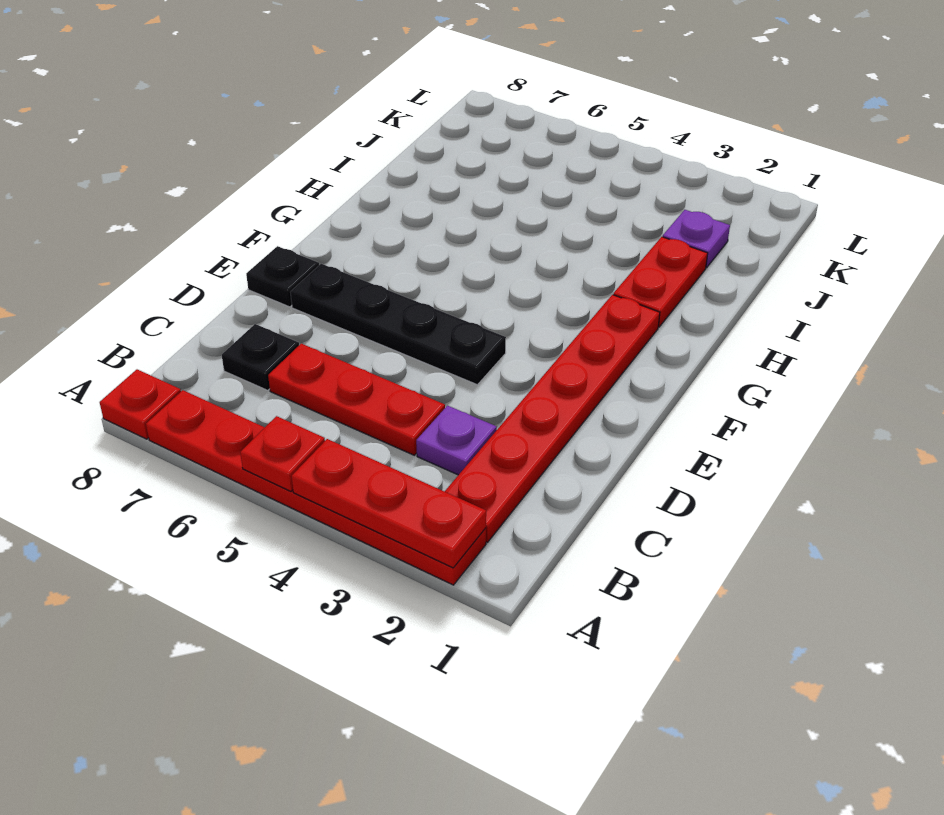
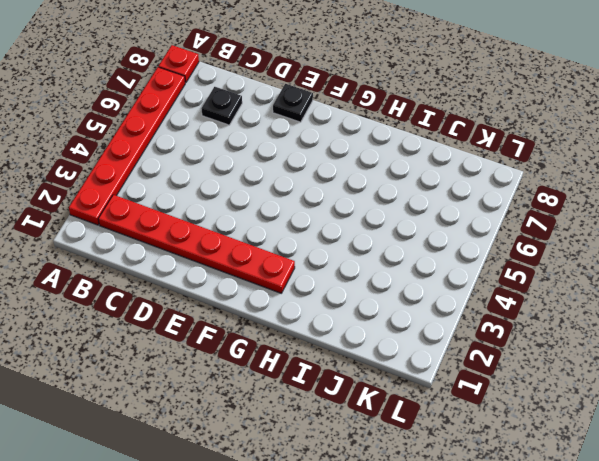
none -> purple plate C3 level 1
none -> red plate C4:C6 level 1
none -> black plate E4:E7 level 1

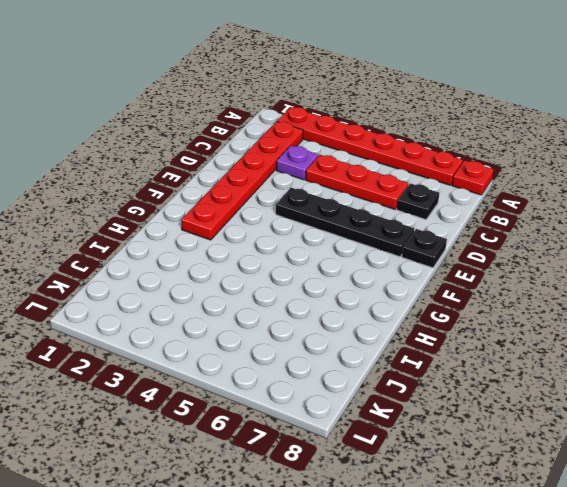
none -> red plate H2:I2 level 1
none -> purple plate J2 level 1
none -> red plate A2:A4 level 2

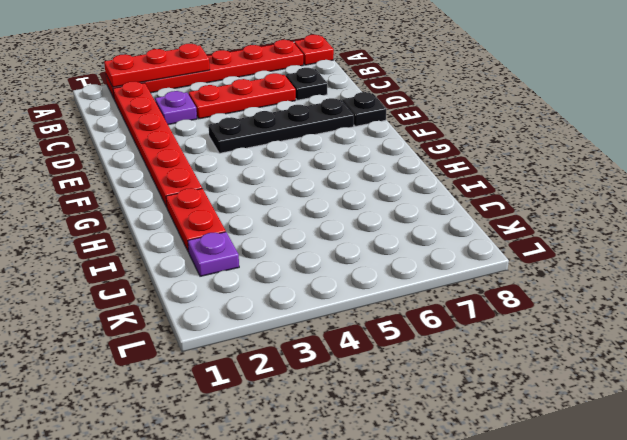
none -> red plate A5 level 2

